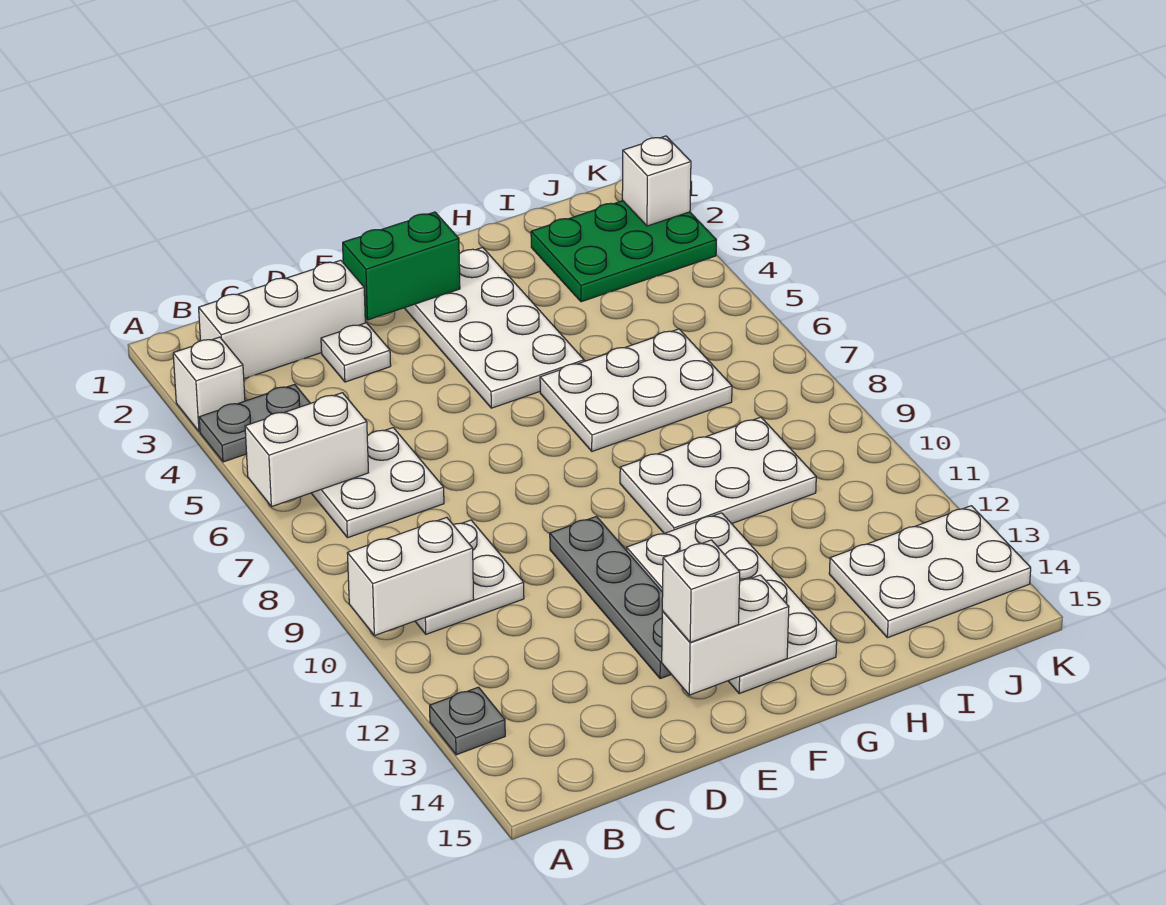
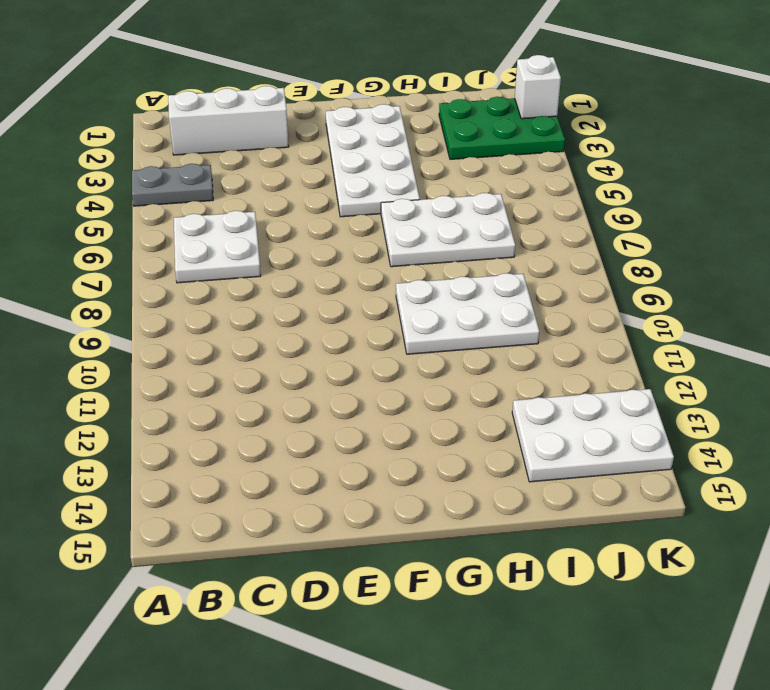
none -> white brick A3 level 1
none -> grey plate A13 level 1
none -> white plate B9:C10 level 1

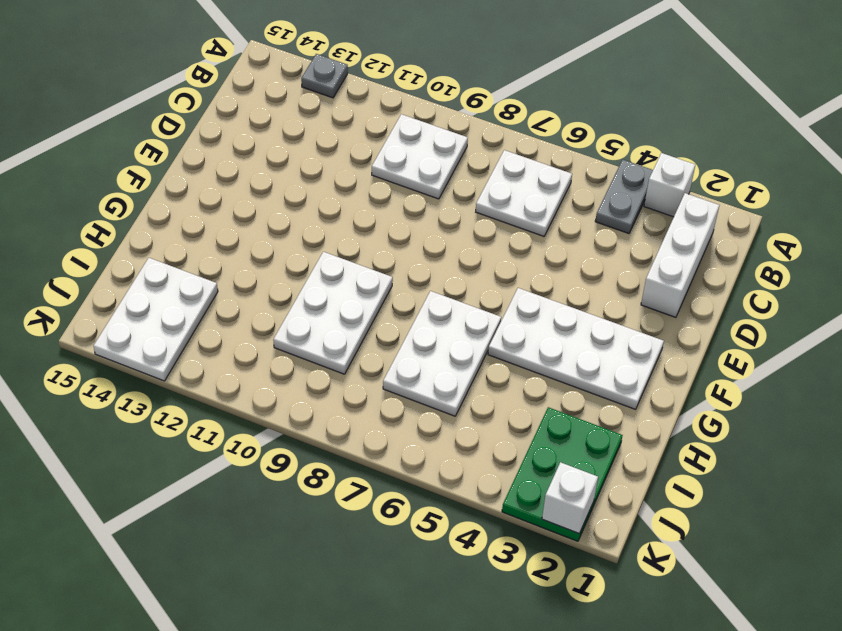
none -> white plate D3 level 1
none -> grey plate E10:E13 level 1
none -> white plate F11:G14 level 1

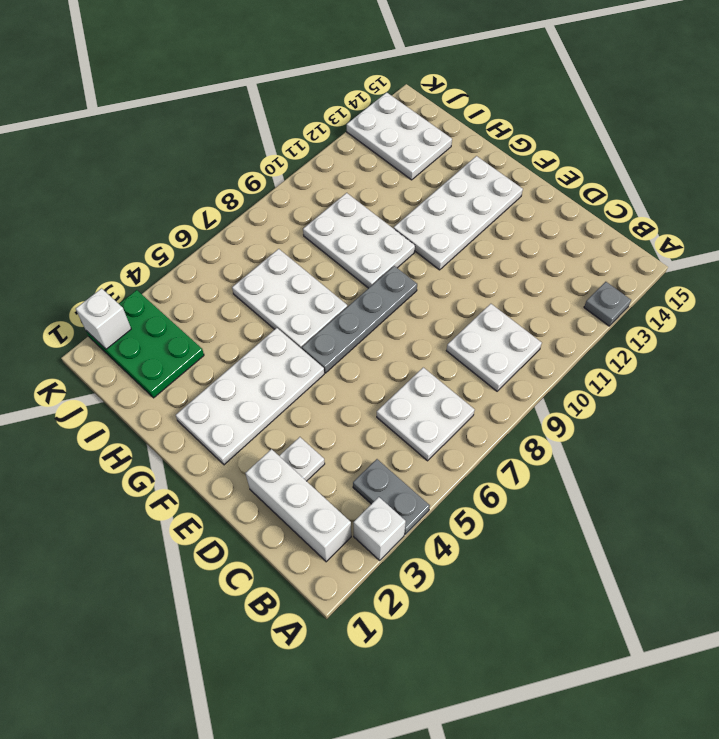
grey plate F6:F9 level 1 -> grey plate E10:E13 level 1
none -> white brick A6:B6 level 2
none -> white brick A10:B10 level 2
none -> green brick E2:F2 level 2

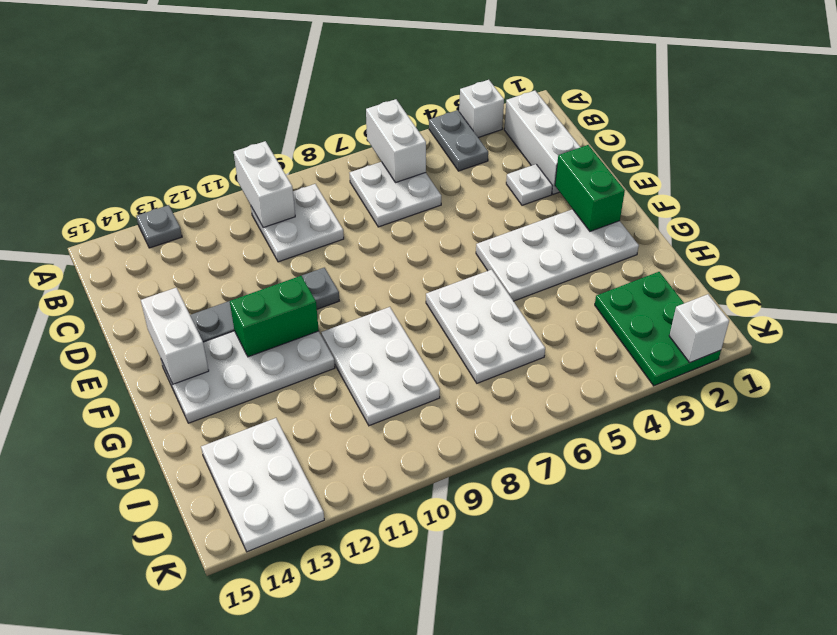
green brick F11:F12 level 2 -> none
none -> white brick E14 level 3

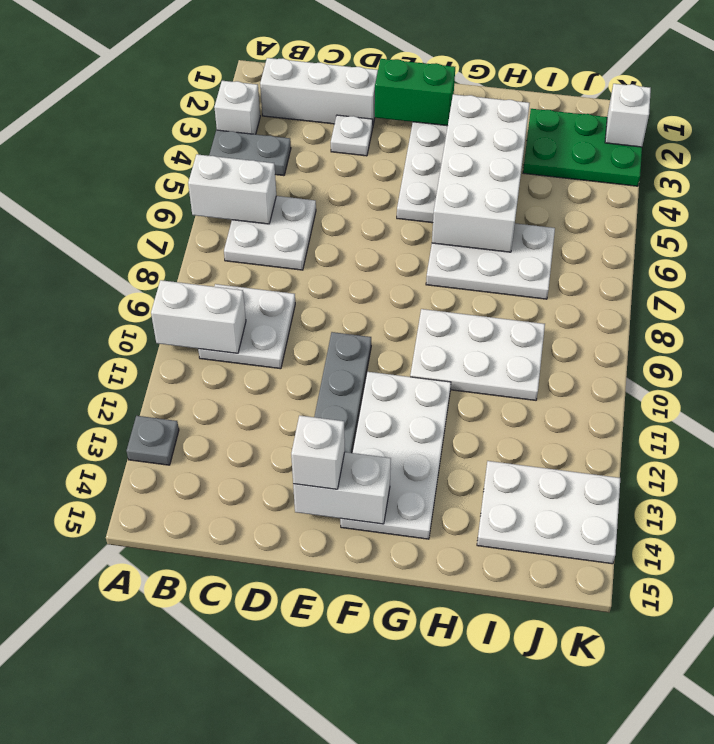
white brick G3:H6 level 2 -> none

